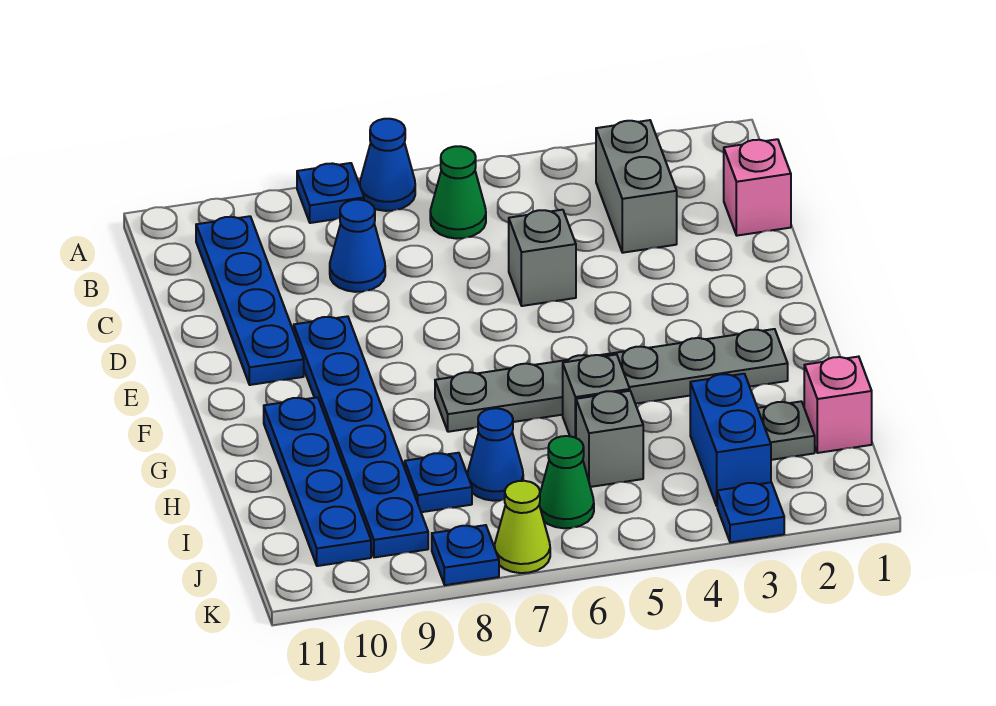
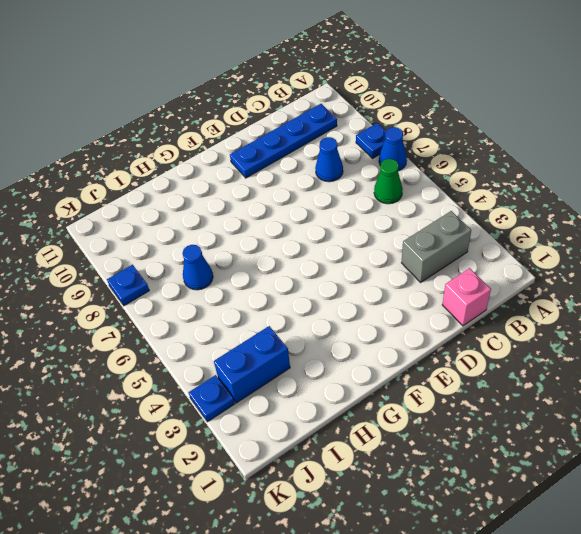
none -> grey brick D5 level 1
none -> blue plate E9:J9 level 1
none -> grey plate G2:G7 level 1

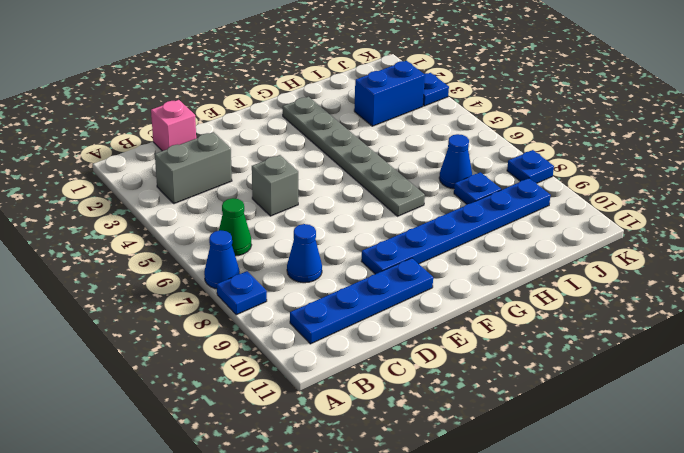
none -> blue plate G10:J10 level 1
none -> grey brick H5 level 1
none -> pink brick I1 level 1

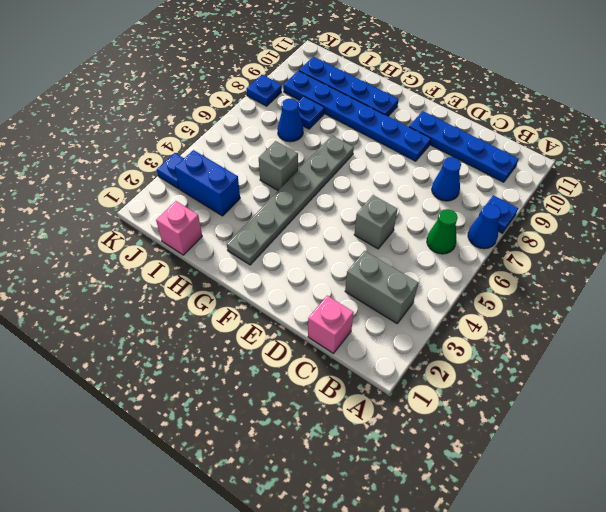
none -> grey plate I2 level 1
none -> grey brick I5 level 1
none -> green cone J6 level 1

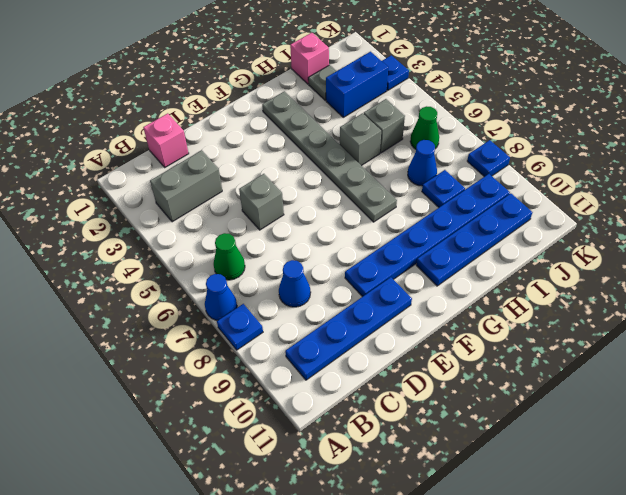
none -> lime cone K7 level 1

